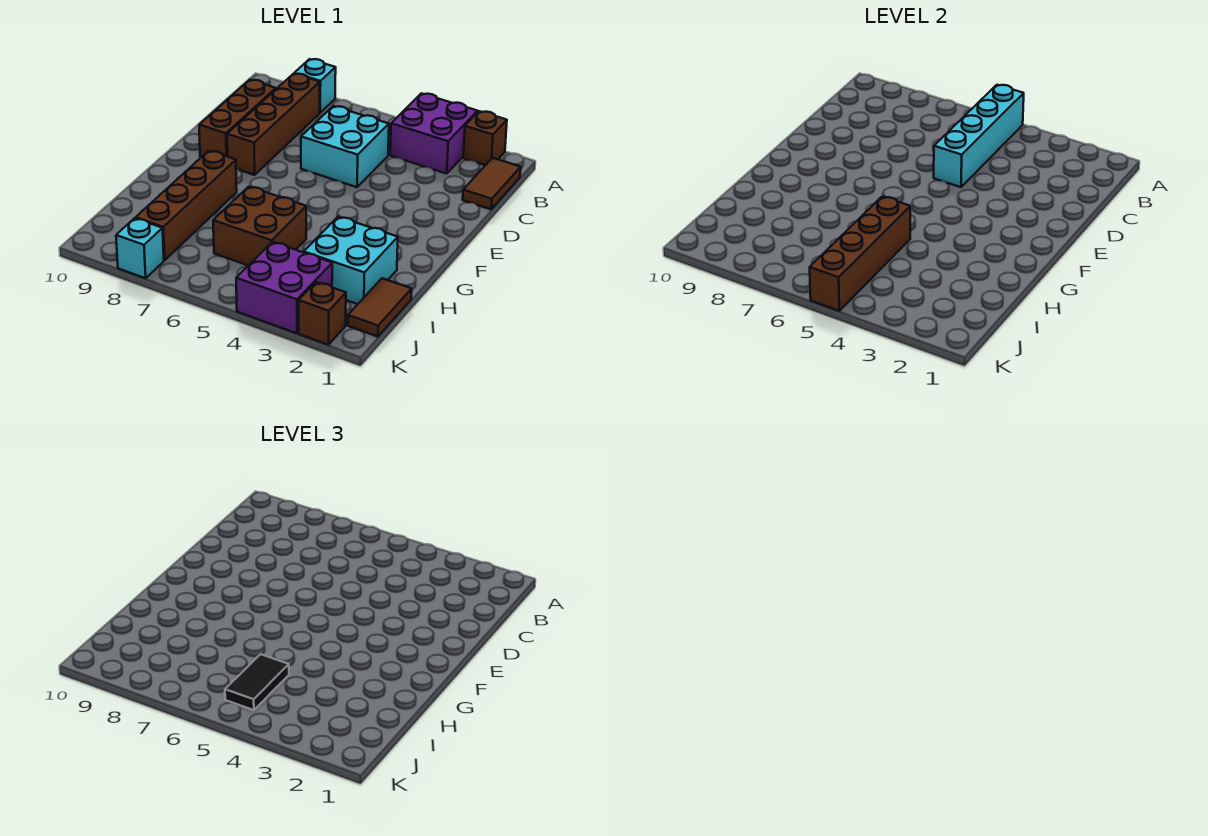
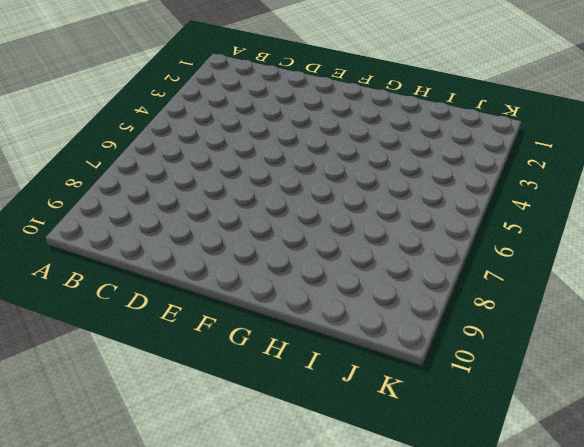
none -> brown brick A2 level 1
none -> purple brick A3:B4 level 1
none -> cyan brick A8 level 1

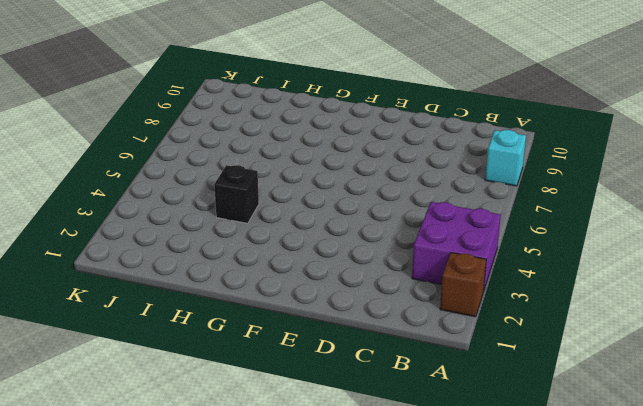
black brick H4 level 1 -> none
none -> brown tile B1:C1 level 1
none -> brown brick B8:E8 level 1
none -> cyan brick C5:D6 level 1

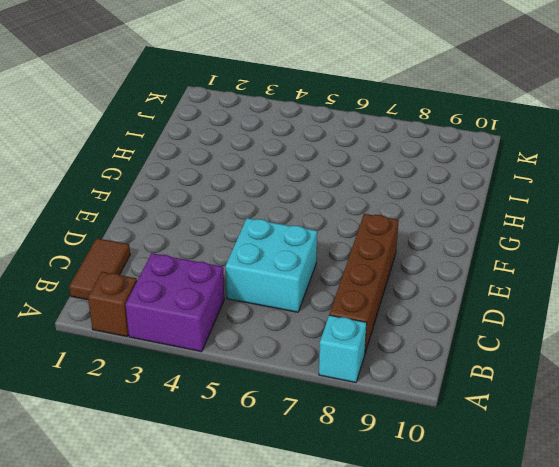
none -> brown brick C9:E9 level 1
none -> brown brick G8:J8 level 1
none -> cyan brick H2:I3 level 1

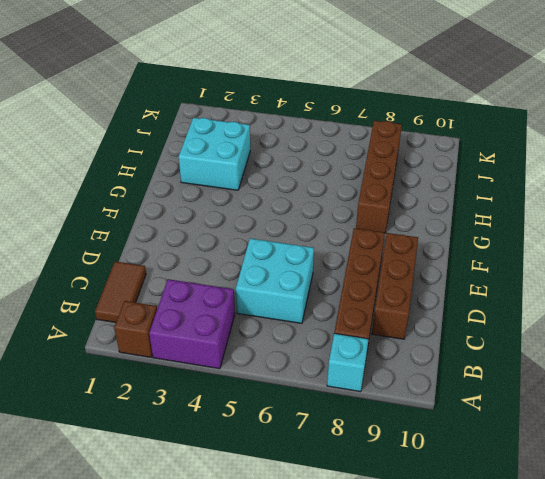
none -> brown brick H5:I6 level 1
none -> brown tile I1:J1 level 1
none -> purple brick J3:K4 level 1

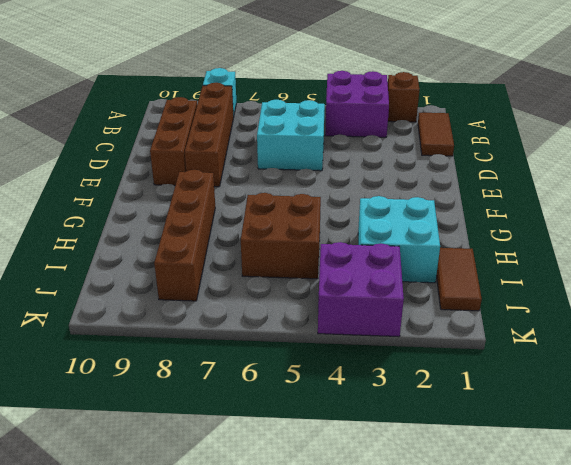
none -> brown brick K2 level 1
none -> cyan brick K8 level 1
none -> cyan brick A5:D5 level 2

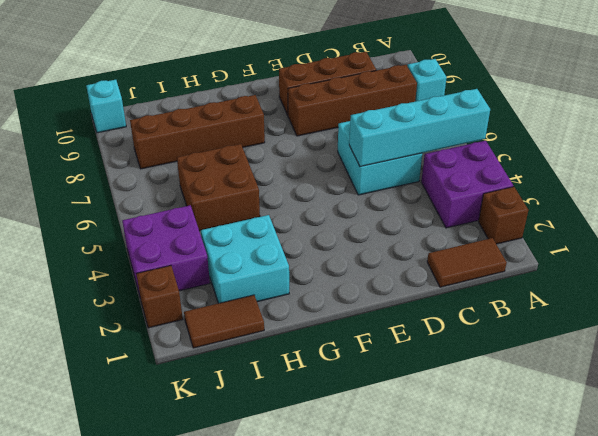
cyan brick K10 level 1 -> cyan brick K8 level 1
none -> brown brick H5:K5 level 2
none -> black tile I5:J5 level 3

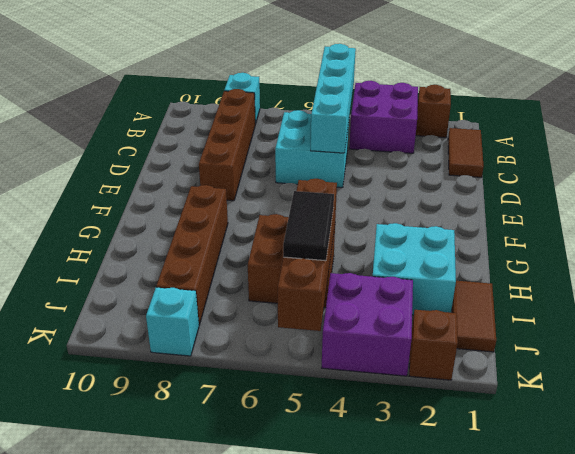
none -> brown brick C9:E9 level 1

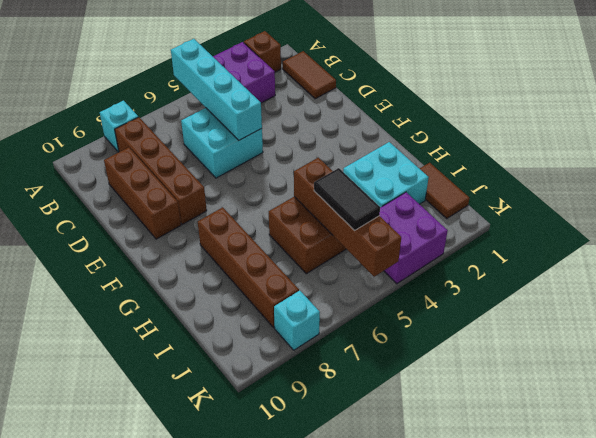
none -> brown brick K2 level 1

